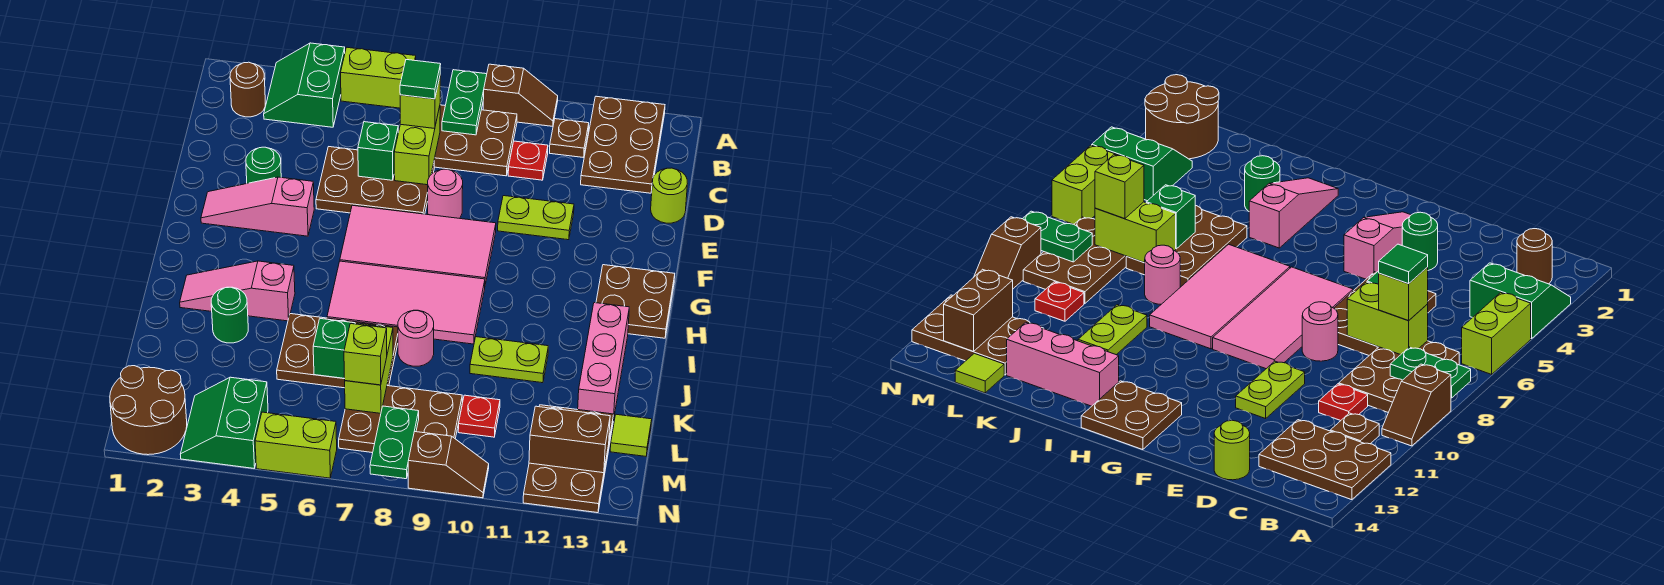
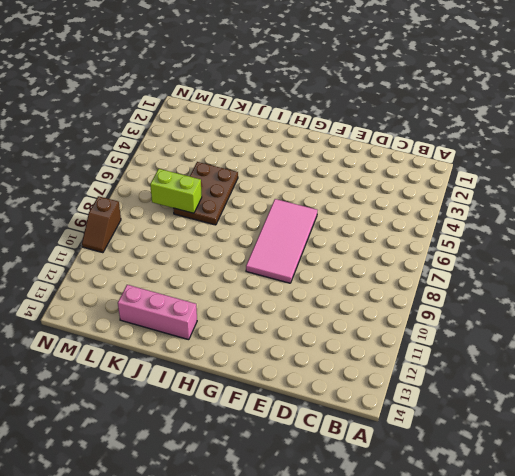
none -> green slope A3:B4 level 1 top 4
none -> lime brick A5:A6 level 1
none -> brown slope A9:A10 level 1 top 9
none -> brown plate A12:C13 level 1

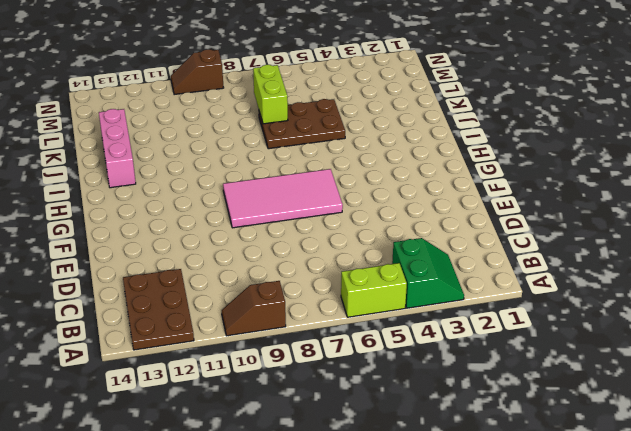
none -> brown round brick B2 level 1
none -> brown plate B7:C9 level 1
none -> brown plate B11 level 1
none -> red plate C10 level 1

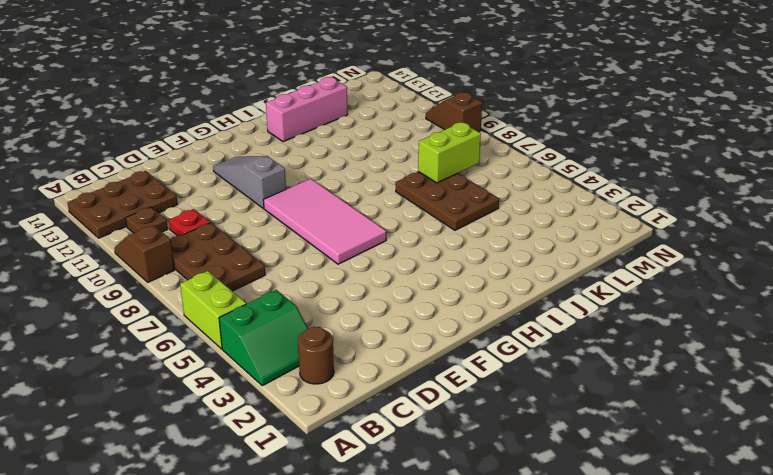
grey slope F10:F12 level 1 top 10 -> none
none -> brown plate D5:E7 level 1
none -> lime round brick D14 level 1
none -> green round brick E3 level 1
none -> pink round brick E8 level 1

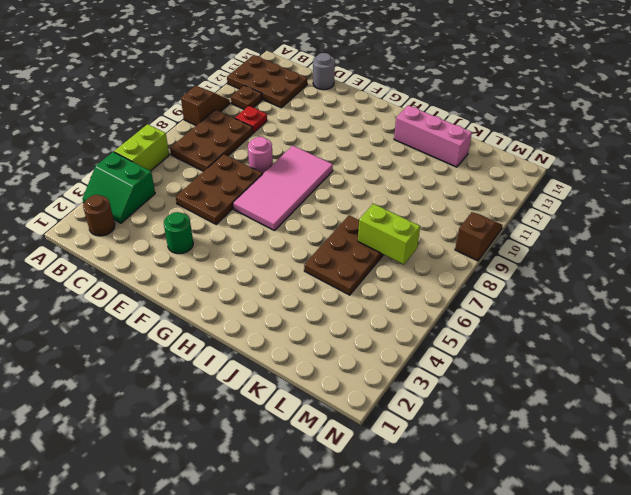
grey round brick D14 level 1 -> lime round brick D14 level 1
none -> lime plate E10:E11 level 1
none -> pink slope F2:F4 level 1 top 4
none -> brown plate G13:H14 level 1
none -> pink tile H6:I9 level 1

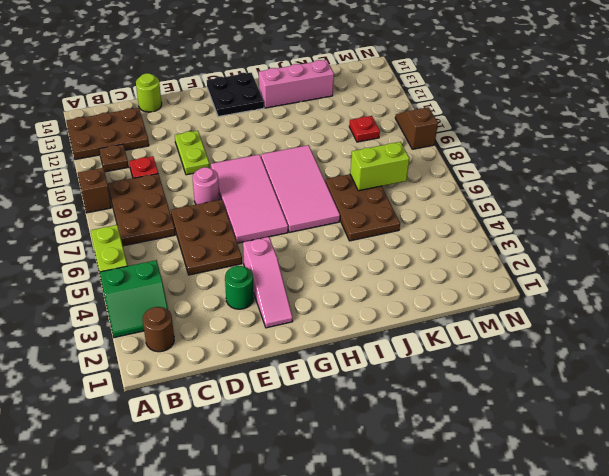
black plate G13:H14 level 1 -> brown plate G13:H14 level 1
none -> pink slope I2:I4 level 1 top 4
none -> green round brick J3 level 1
none -> pink round brick J8 level 1
none -> lime plate J10:J11 level 1

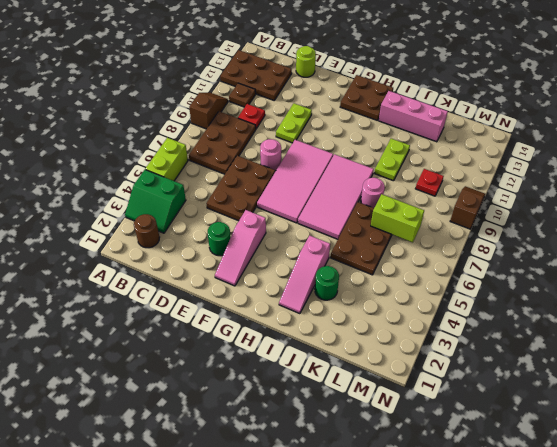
none -> brown plate L7:M9 level 1
none -> brown plate L12:N13 level 1
none -> lime tile L14 level 1
none -> brown round brick M1:N2 level 1

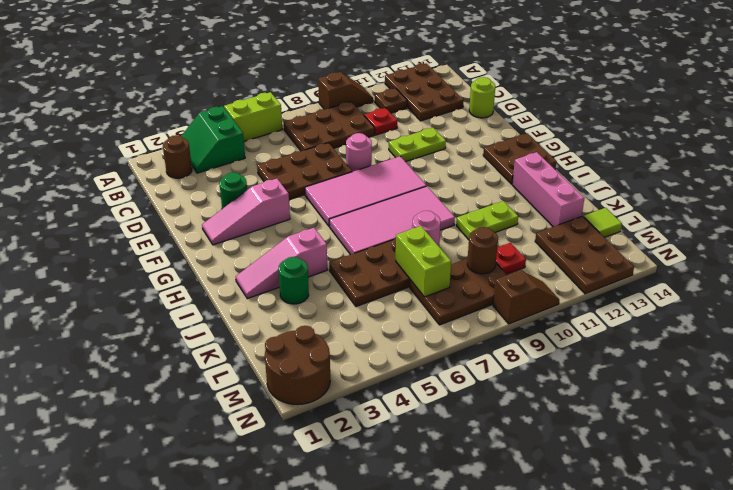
brown round brick L9 level 2 -> none
none -> green slope M3:N4 level 1 top 4
none -> lime brick N5:N6 level 1
none -> green plate A8:B8 level 2
none -> lime brick C7:D7 level 2

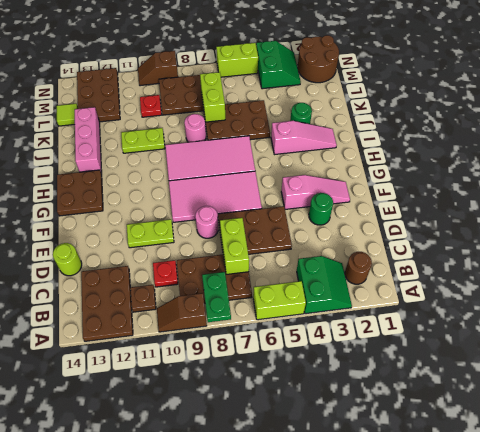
none -> green brick D6 level 2
none -> green brick K6 level 2
none -> green plate M8:N8 level 2
none -> brown brick M12:M13 level 2

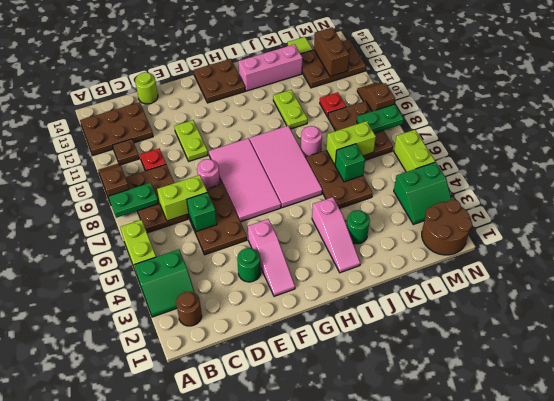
none -> lime brick C7 level 3
none -> lime brick L7 level 3
none -> green tile C7 level 4

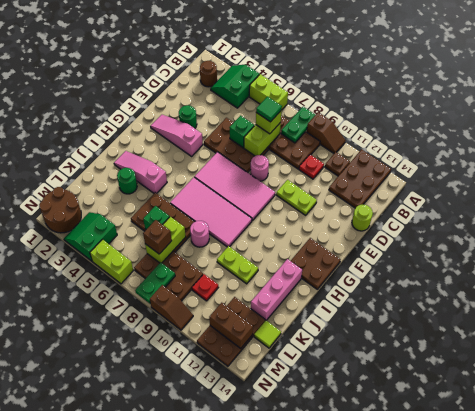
brown brick L7 level 3 -> lime brick L7 level 3

